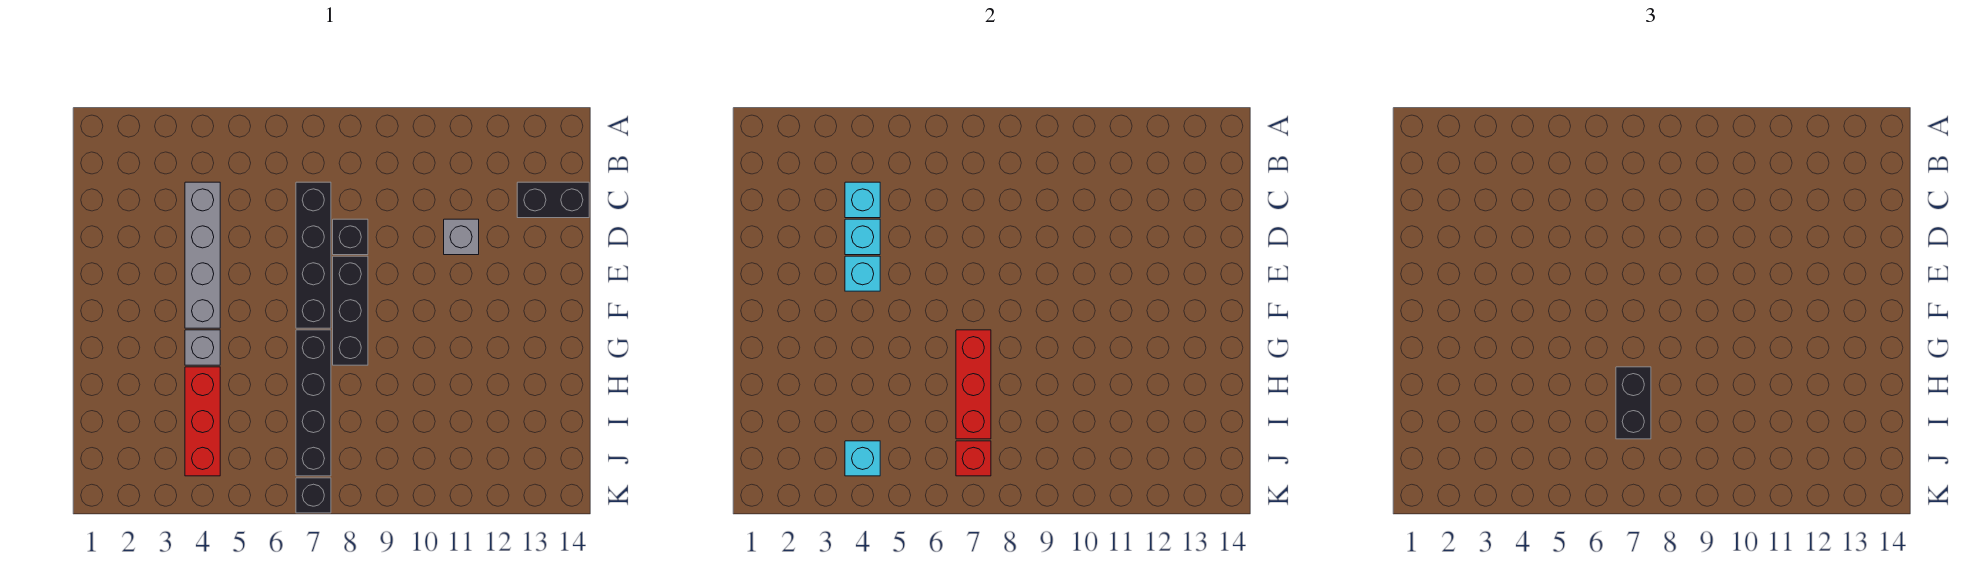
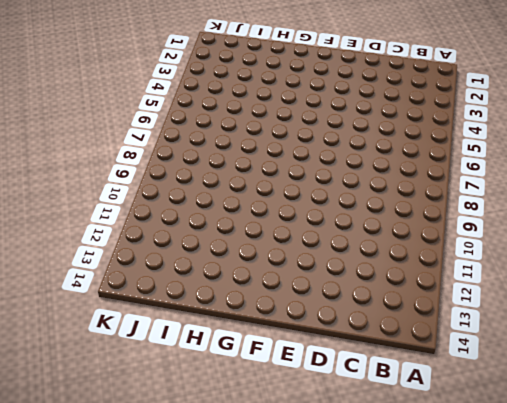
none -> grey brick C4:F4 level 1
none -> black brick C7:F7 level 1
none -> black brick C13:C14 level 1

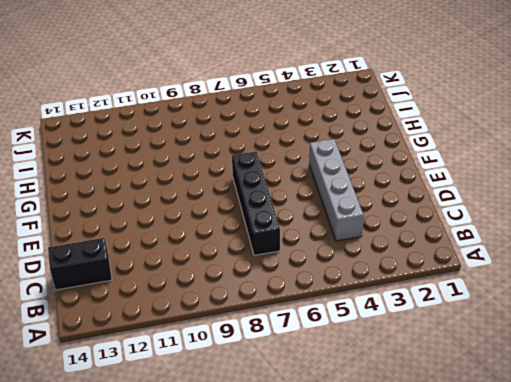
none -> black brick D8 level 1
none -> grey brick D11 level 1
none -> black brick E8:G8 level 1

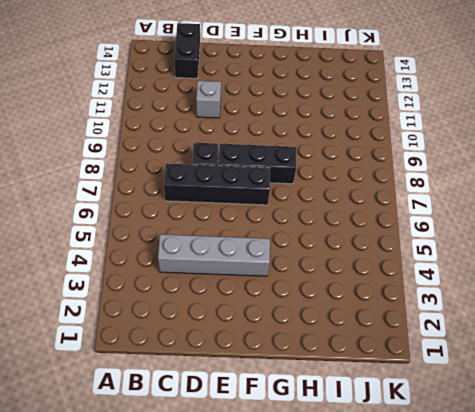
none -> grey brick G4 level 1
none -> black brick G7:J7 level 1
none -> red brick H4:J4 level 1

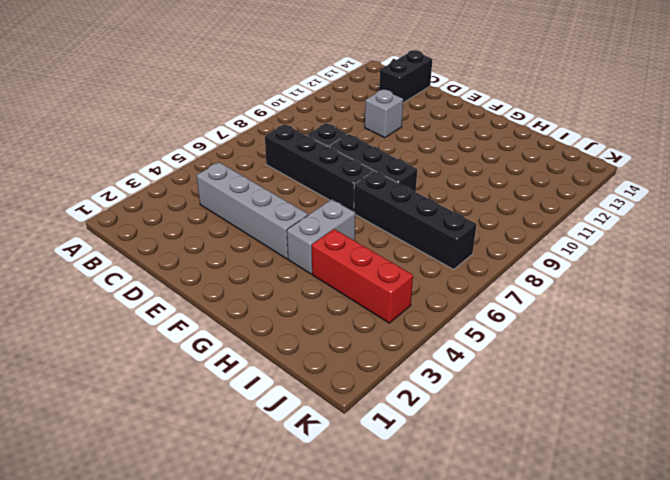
grey brick G4:G5 level 1 -> grey brick G4 level 1
none -> black brick K7 level 1
none -> cyan brick C4 level 2
none -> cyan brick D4 level 2

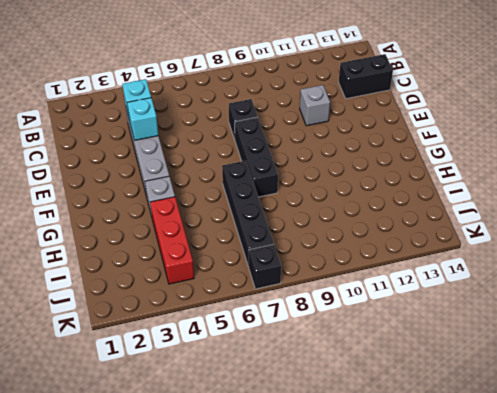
none -> black brick C7:F7 level 1
none -> cyan brick E4 level 2
none -> red brick G7:I7 level 2

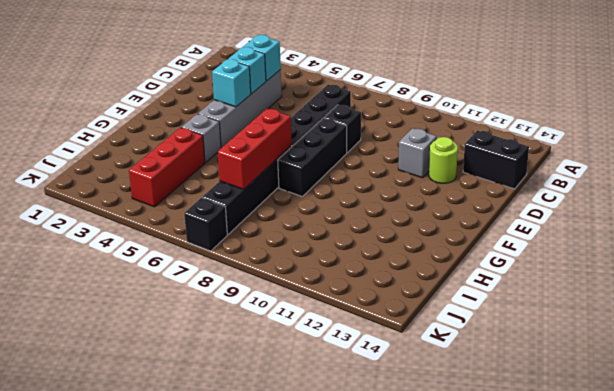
lime round brick D12 level 1 -> none
none -> cyan brick J4 level 2
none -> red brick J7 level 2
none -> black brick H7:I7 level 3

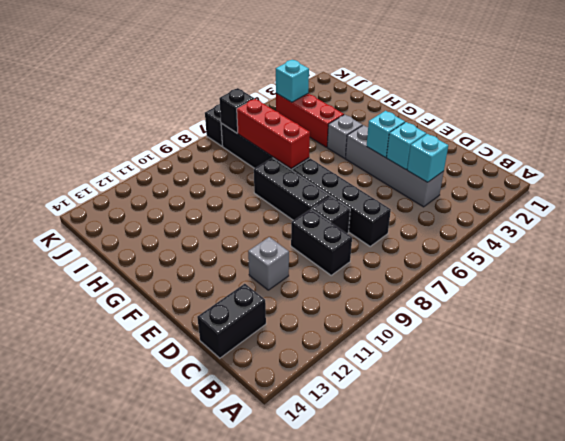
black brick C9:D9 level 1 -> black brick H7:I7 level 3
black brick J7 level 2 -> red brick J7 level 2

